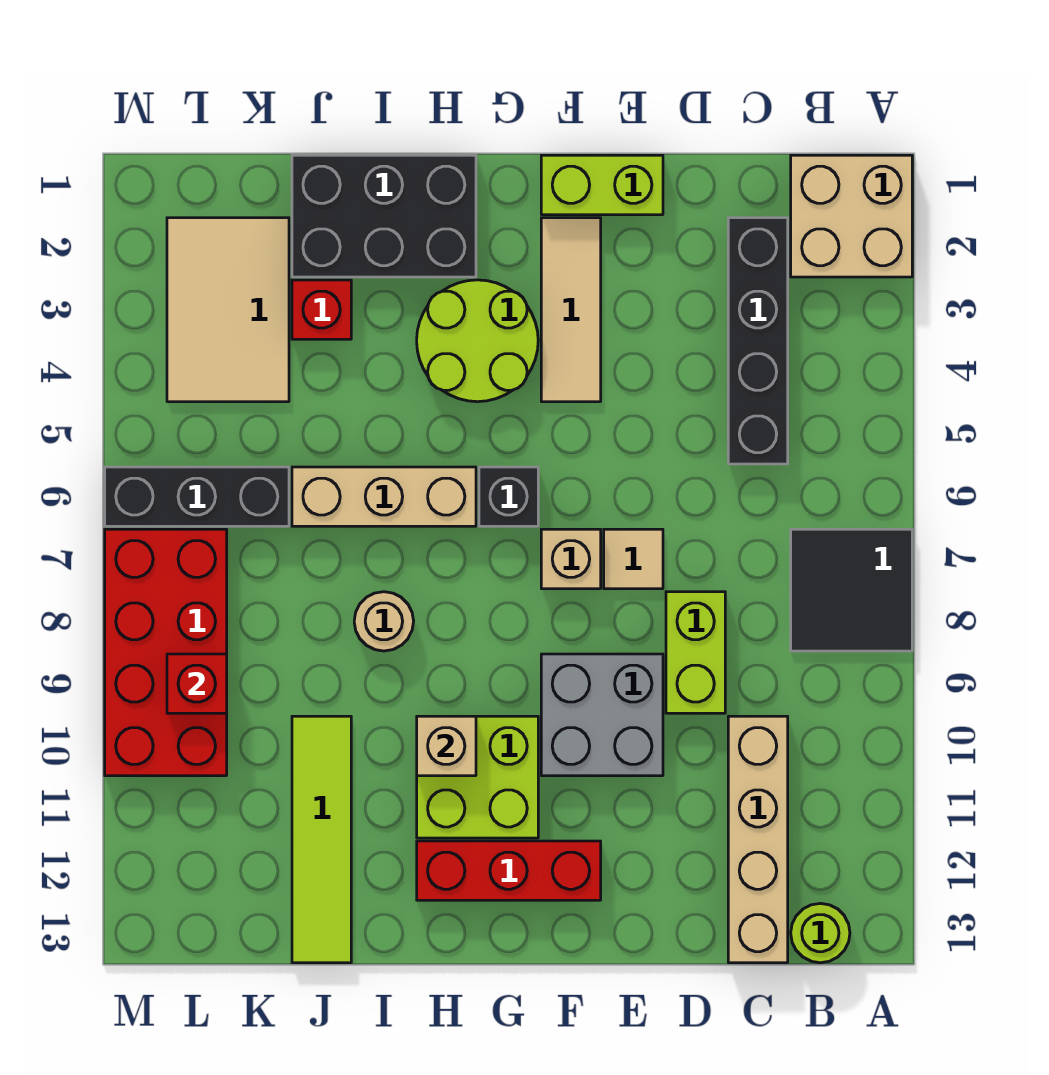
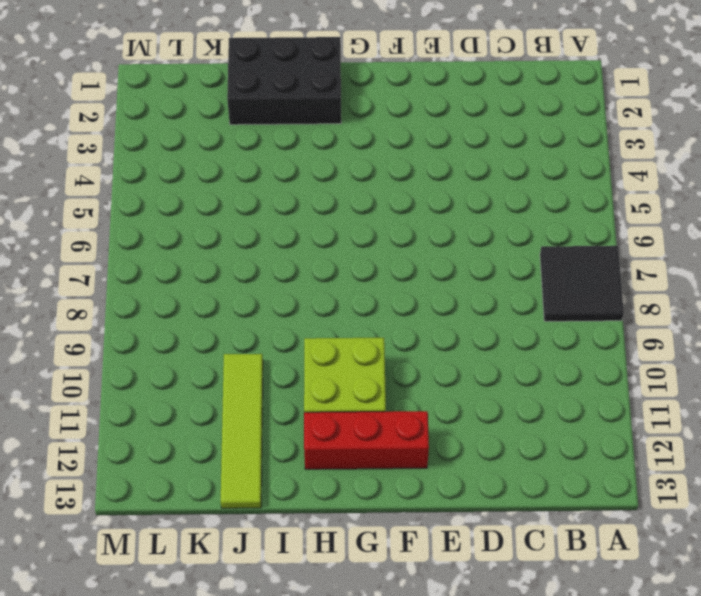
none -> tan brick A1:B2 level 1
none -> lime round brick B13 level 1
none -> black brick C2:C5 level 1

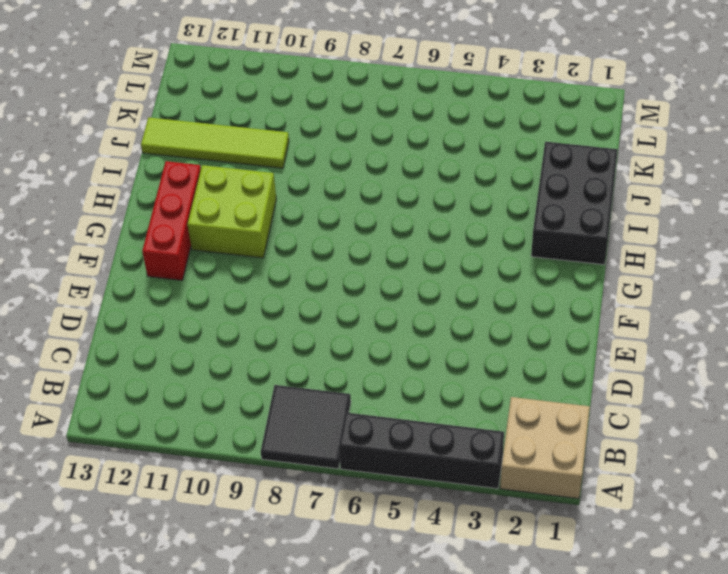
black brick A3:A6 level 1 -> black brick C2:C5 level 1
none -> lime round brick B13 level 1
none -> tan brick C10:C13 level 1
none -> lime brick D8:D9 level 1

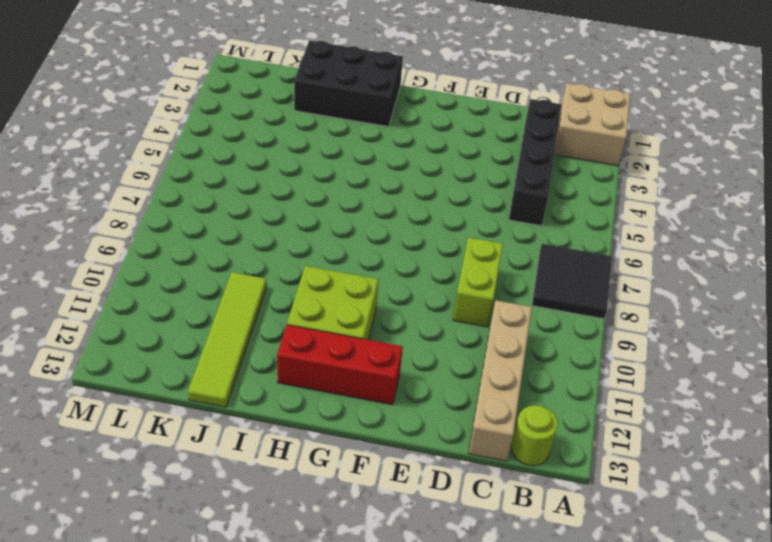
none -> lime brick E1:F1 level 1
none -> tan tile E7 level 1
none -> grey brick E9:F10 level 1

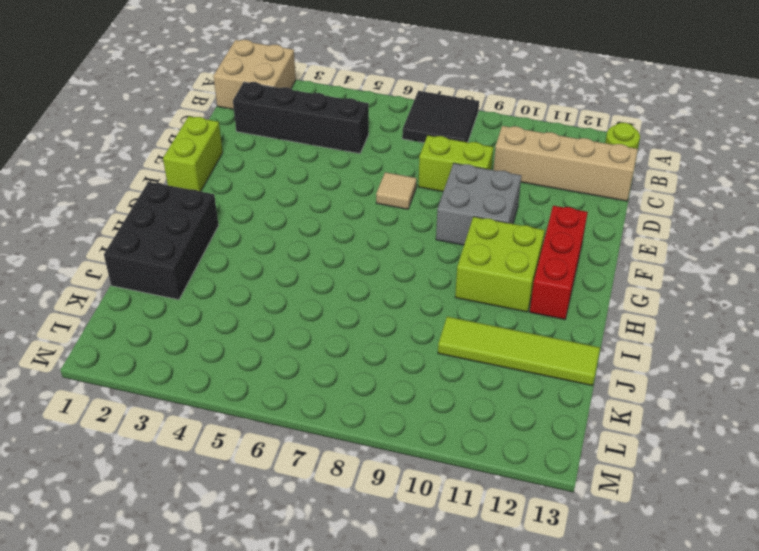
none -> tan tile F2:F4 level 1
none -> tan brick F7 level 1
none -> lime round brick G3:H4 level 1

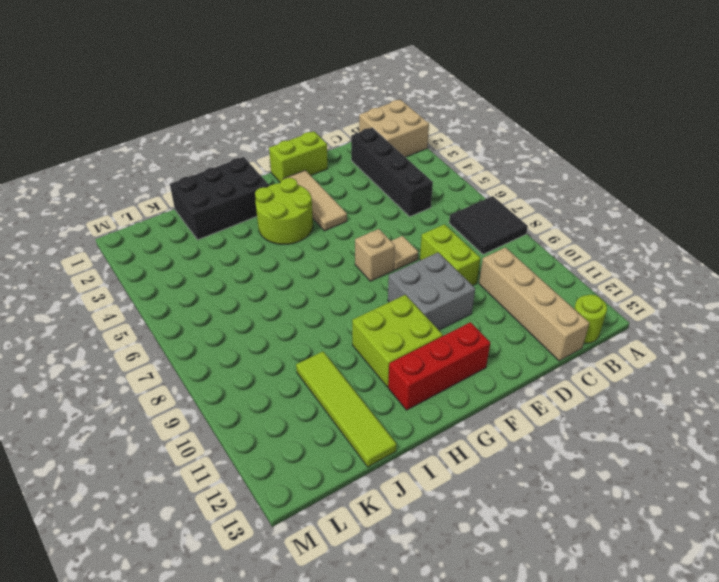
none -> black brick G6 level 1
none -> tan brick H6:J6 level 1
none -> tan round brick I8 level 1

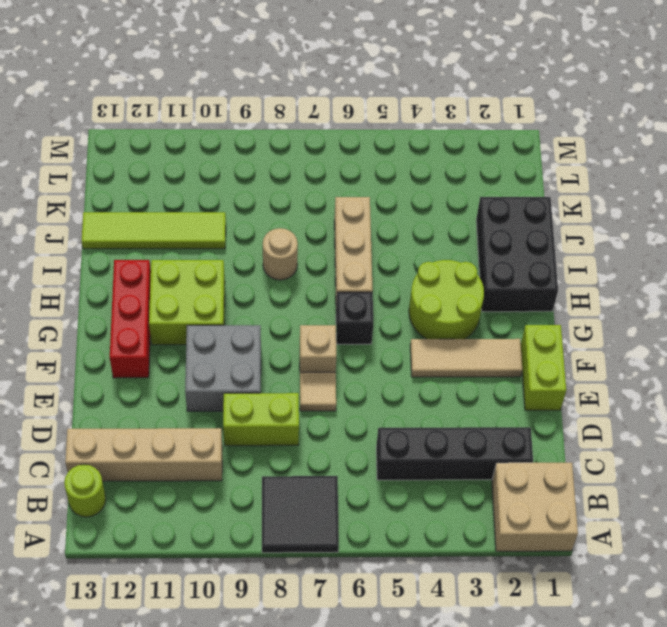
none -> red brick J3 level 1
none -> tan tile K2:L4 level 1
none -> black brick K6:M6 level 1

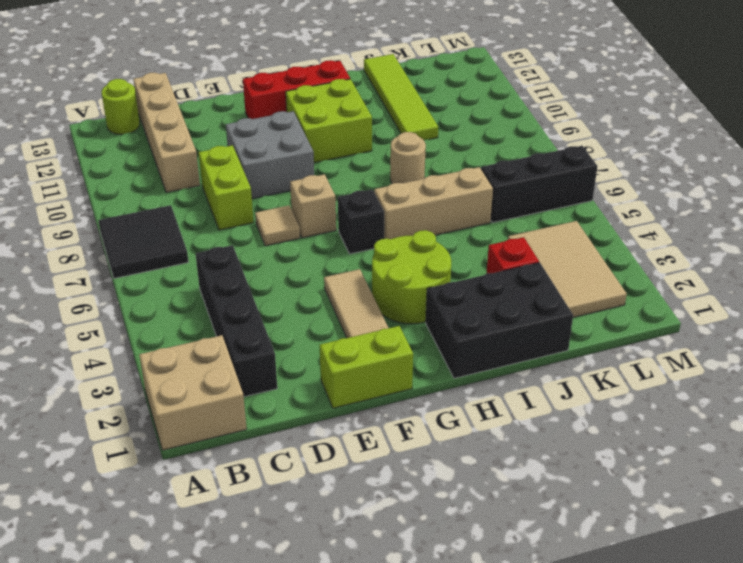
none -> red brick L7:M10 level 1
none -> tan brick H10 level 2
none -> red brick L9 level 2

